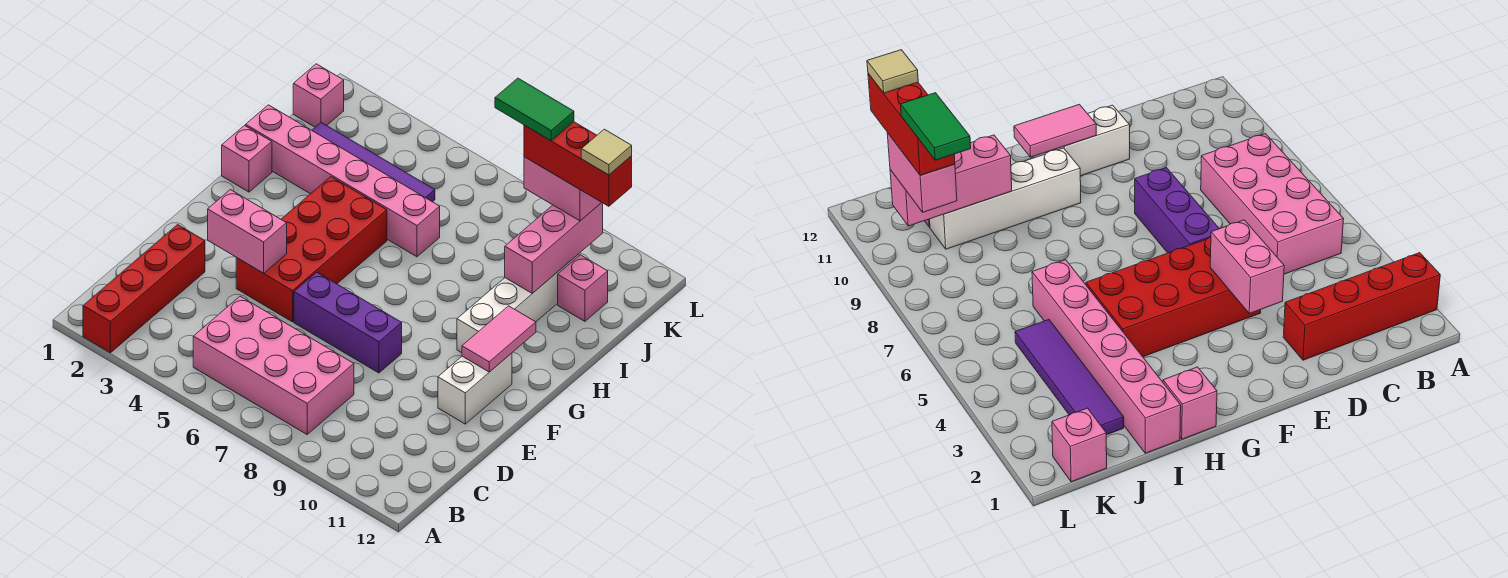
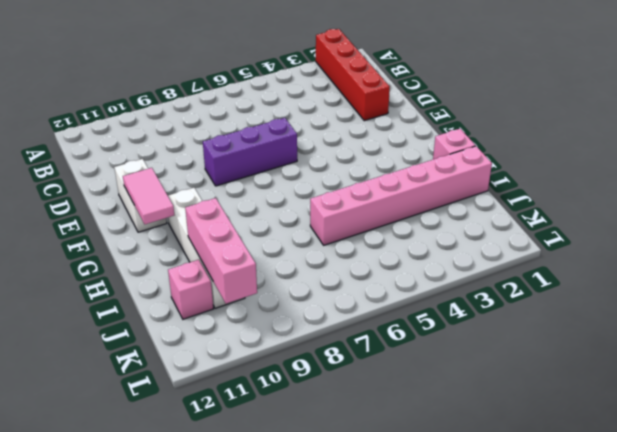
none -> pink brick B5:C8 level 1
none -> red brick E4:H5 level 1
none -> purple tile J2:J5 level 1

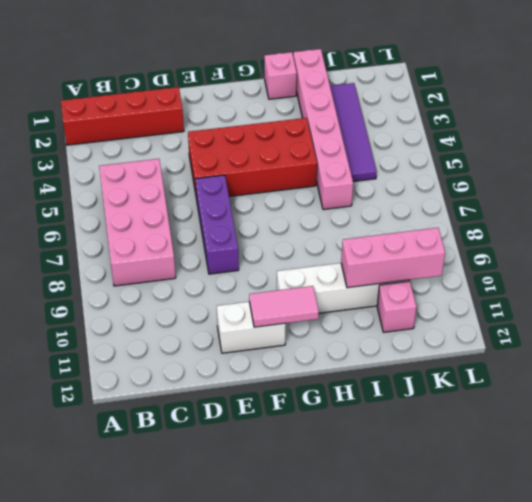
none -> pink brick K1 level 1
none -> pink brick E3:E4 level 2
none -> pink brick K9:K10 level 3

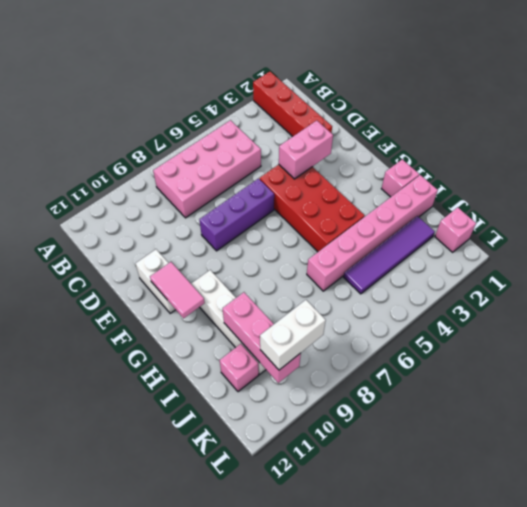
white brick K9:K10 level 3 -> pink brick K9:K10 level 3
none -> red brick K9:K11 level 4
none -> green tile K8:K9 level 5
none -> tan tile K11 level 5

